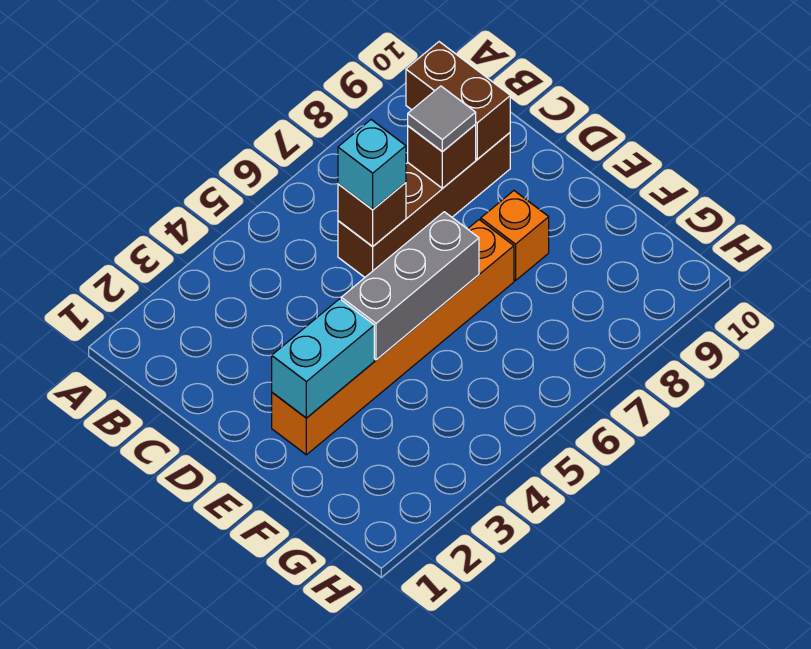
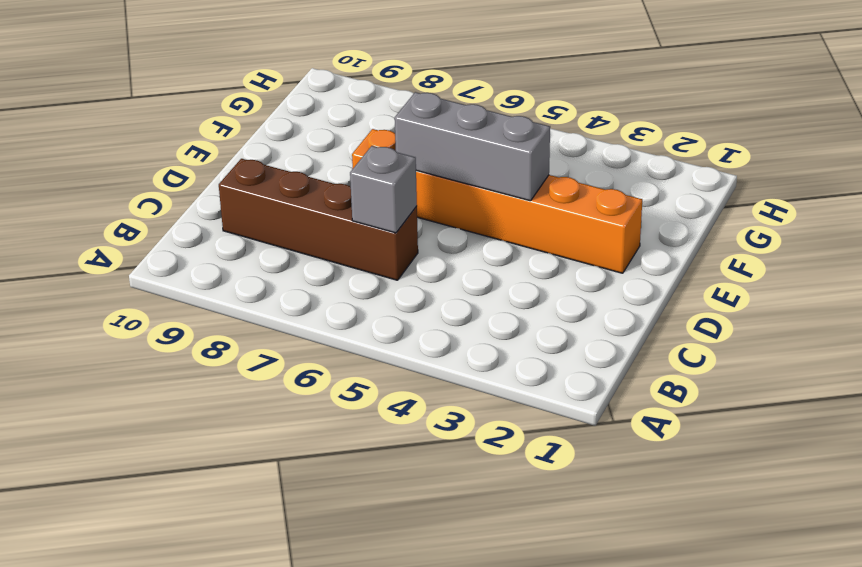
grey brick C6 level 2 -> brown brick C6 level 2
none -> orange brick E8 level 1
none -> brown brick B9:C9 level 2

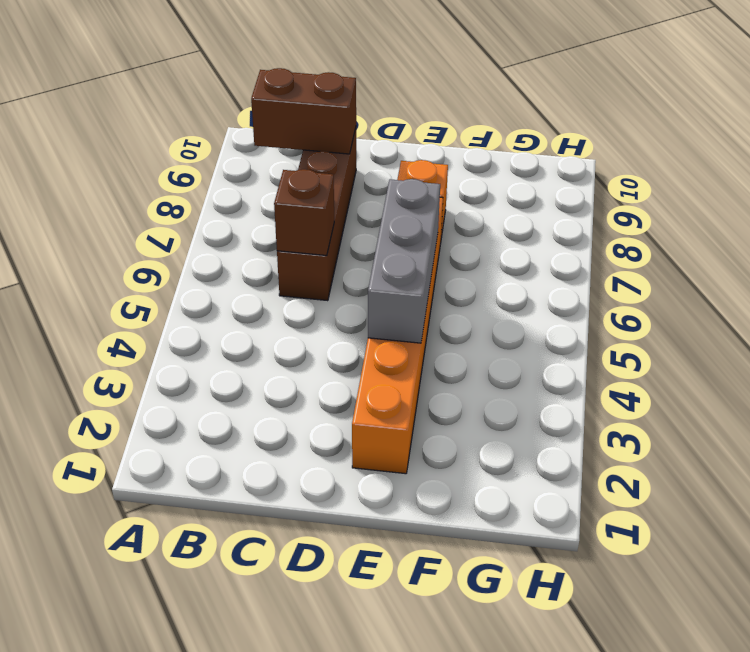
none -> brown brick C8 level 2
none -> cyan brick E2:E3 level 2

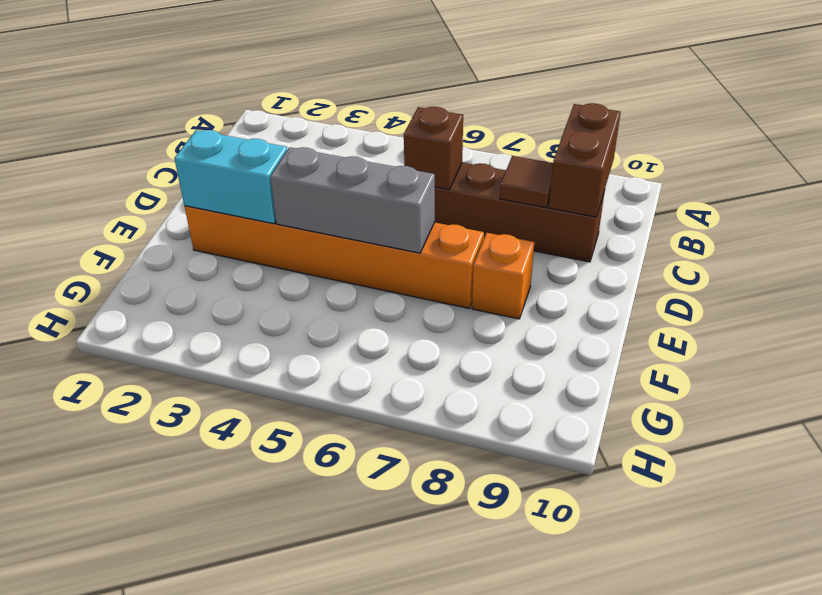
brown tile C8 level 2 -> brown brick C8 level 2
none -> cyan brick C6 level 3
none -> grey tile C8 level 3

